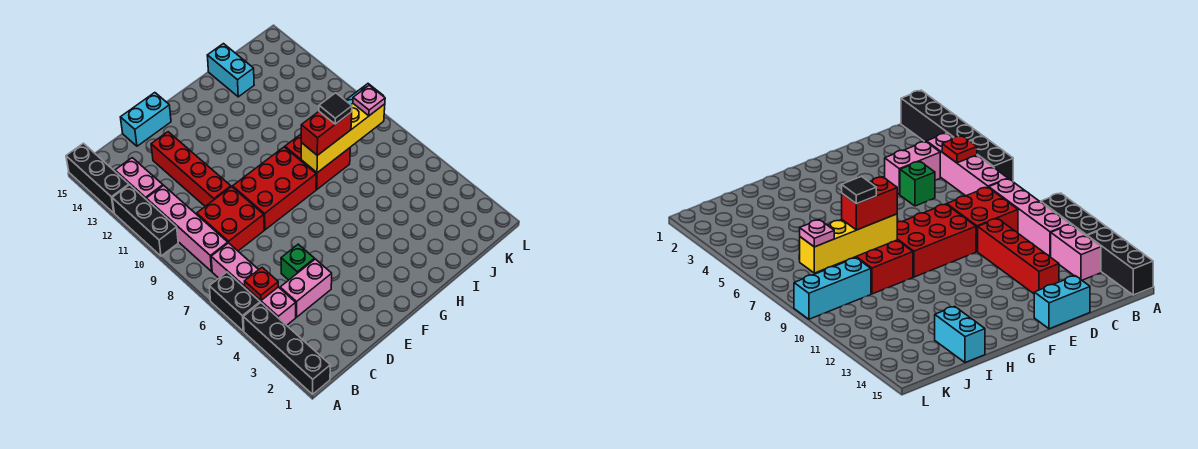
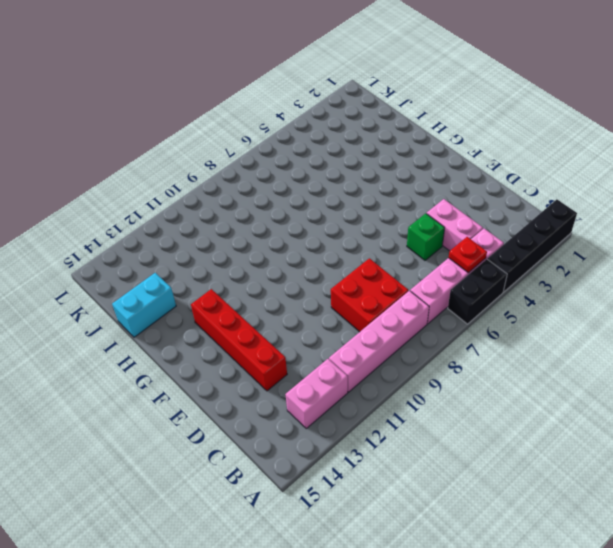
red brick D13:G13 level 1 -> red brick D10:D13 level 1
none -> black brick A10:A12 level 1
none -> black brick A13:A15 level 1
none -> cyan brick D15:E15 level 1

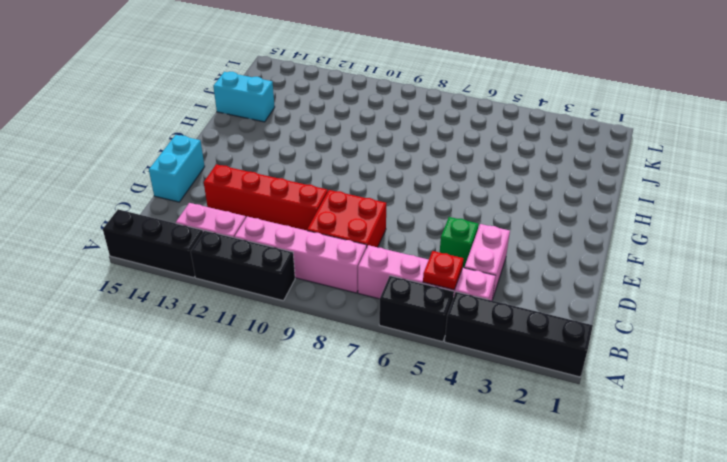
none -> red brick E8:G9 level 1
none -> red brick H8:I9 level 1
none -> cyan brick J9:L9 level 1

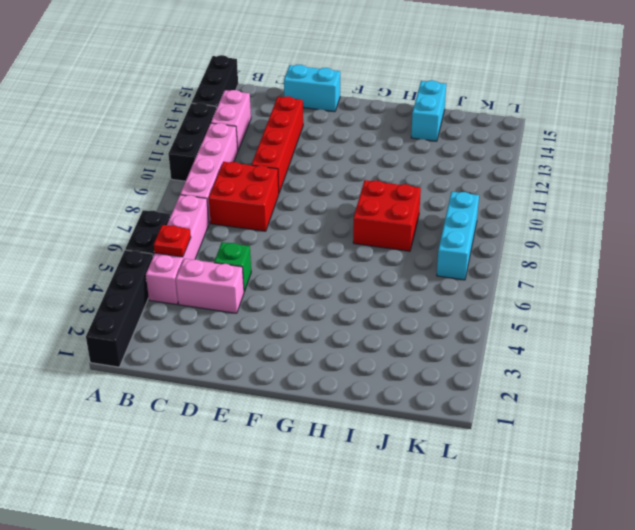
cyan brick K7:K9 level 1 -> cyan brick J9:L9 level 1
none -> red brick E8:G9 level 1
none -> yellow brick H8:K8 level 2
none -> red brick H8:I8 level 3

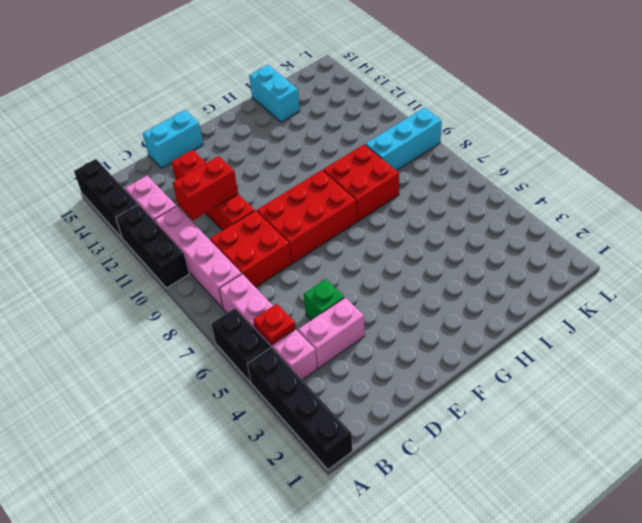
red brick C11:D11 level 2 -> red brick H8:I8 level 3
none -> yellow brick H8:K8 level 2
none -> pink plate K8 level 3
none -> black tile I8 level 4

